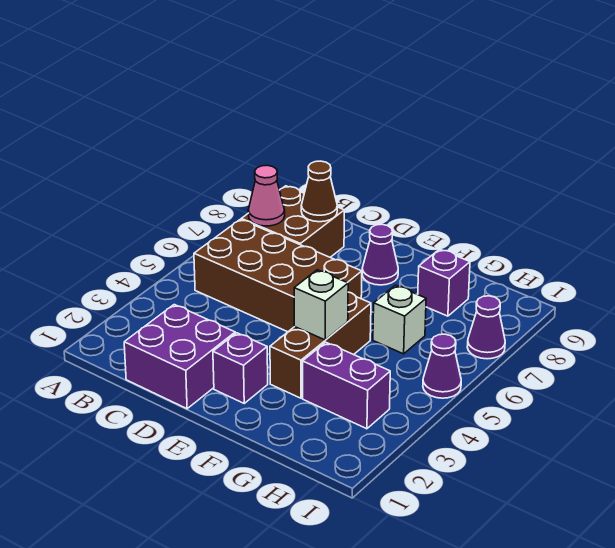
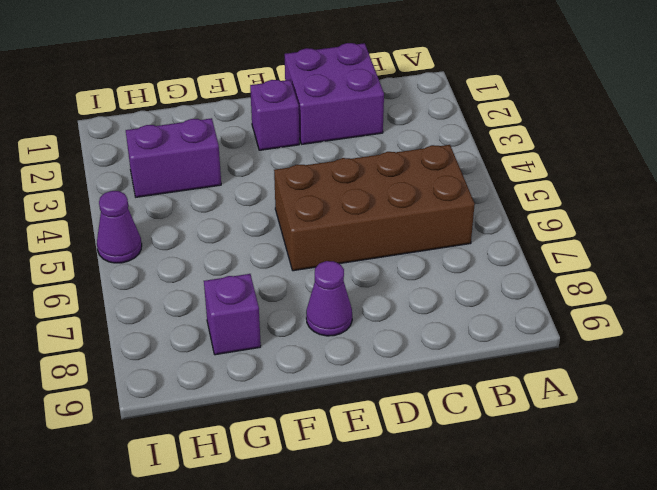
none -> brown brick B7:C8 level 1
none -> brown brick F3:F5 level 1
none -> white brick G6 level 1

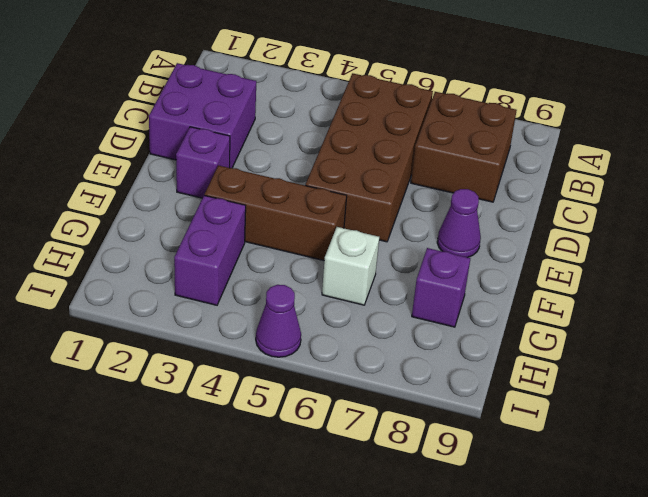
none -> purple cone I7 level 1
none -> pink cone B7 level 2
none -> brown cone C8 level 2

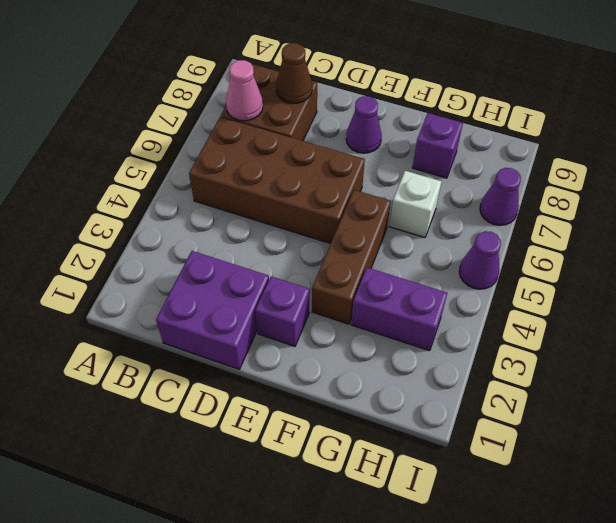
none -> white brick F4 level 2

